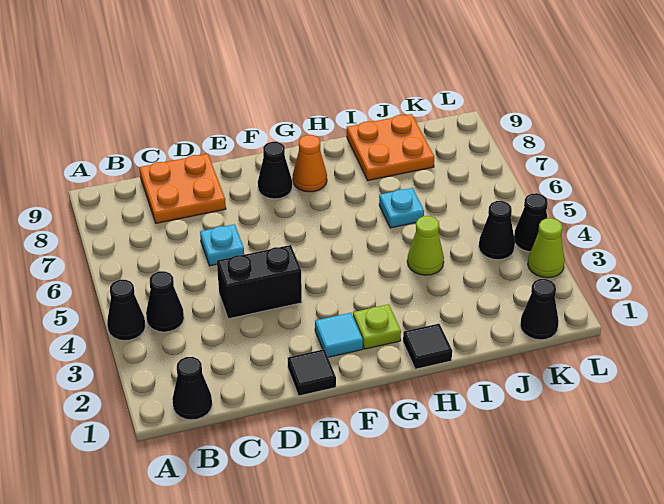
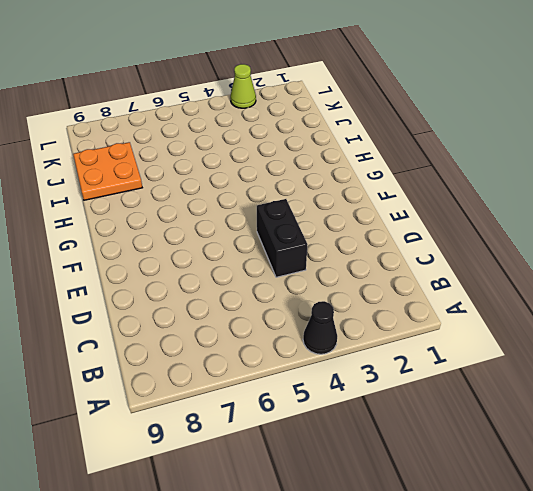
none -> black cone B1 level 1
none -> black cone B4 level 1
none -> orange plate C8:D9 level 1

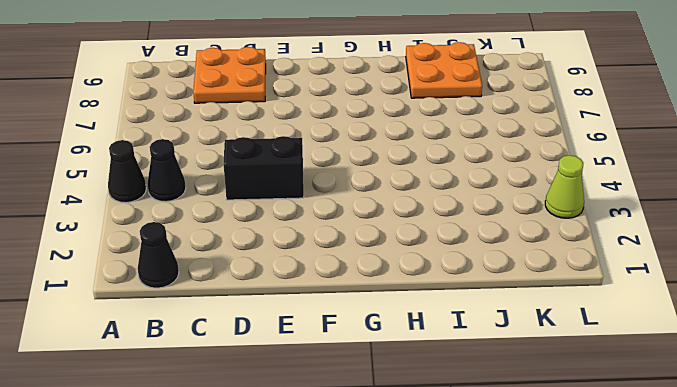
none -> cyan plate D6 level 1
none -> black tile E1 level 1
none -> cyan tile F2 level 1

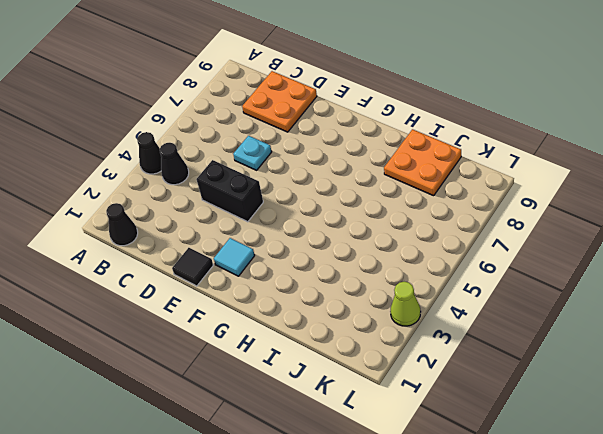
none -> black cone F8 level 1
none -> lime plate G2 level 1
none -> orange cone G8 level 1

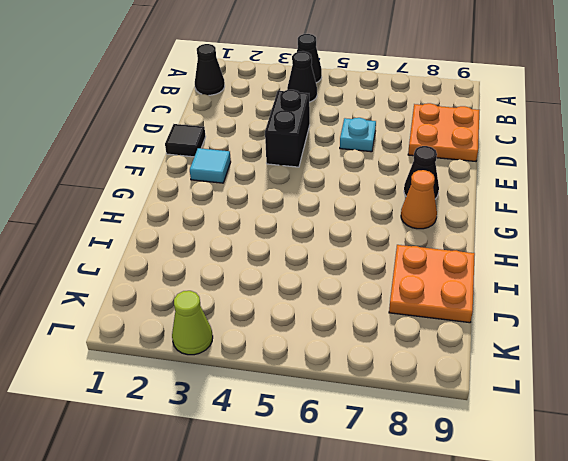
none -> lime plate G2 level 1
none -> black tile H1 level 1
none -> lime cone I4 level 1

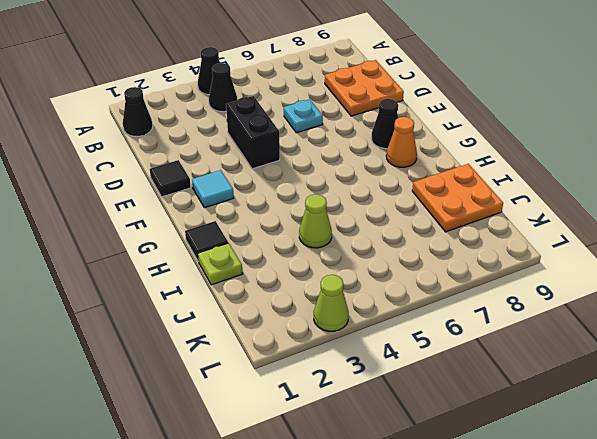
lime plate I1 level 1 -> lime plate G2 level 1
none -> cyan plate I6 level 1
none -> black cone K1 level 1
none -> black cone K4 level 1

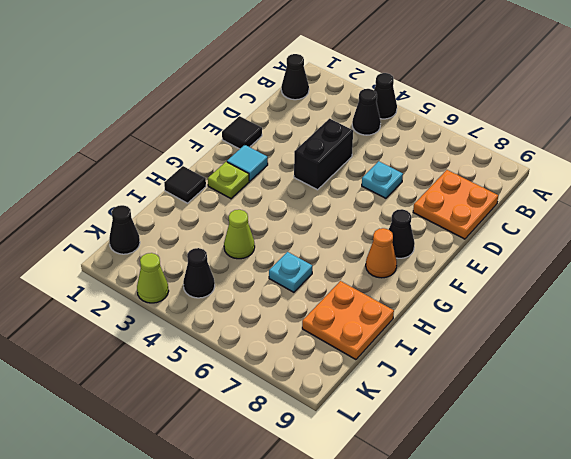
none -> black cone L4 level 1

